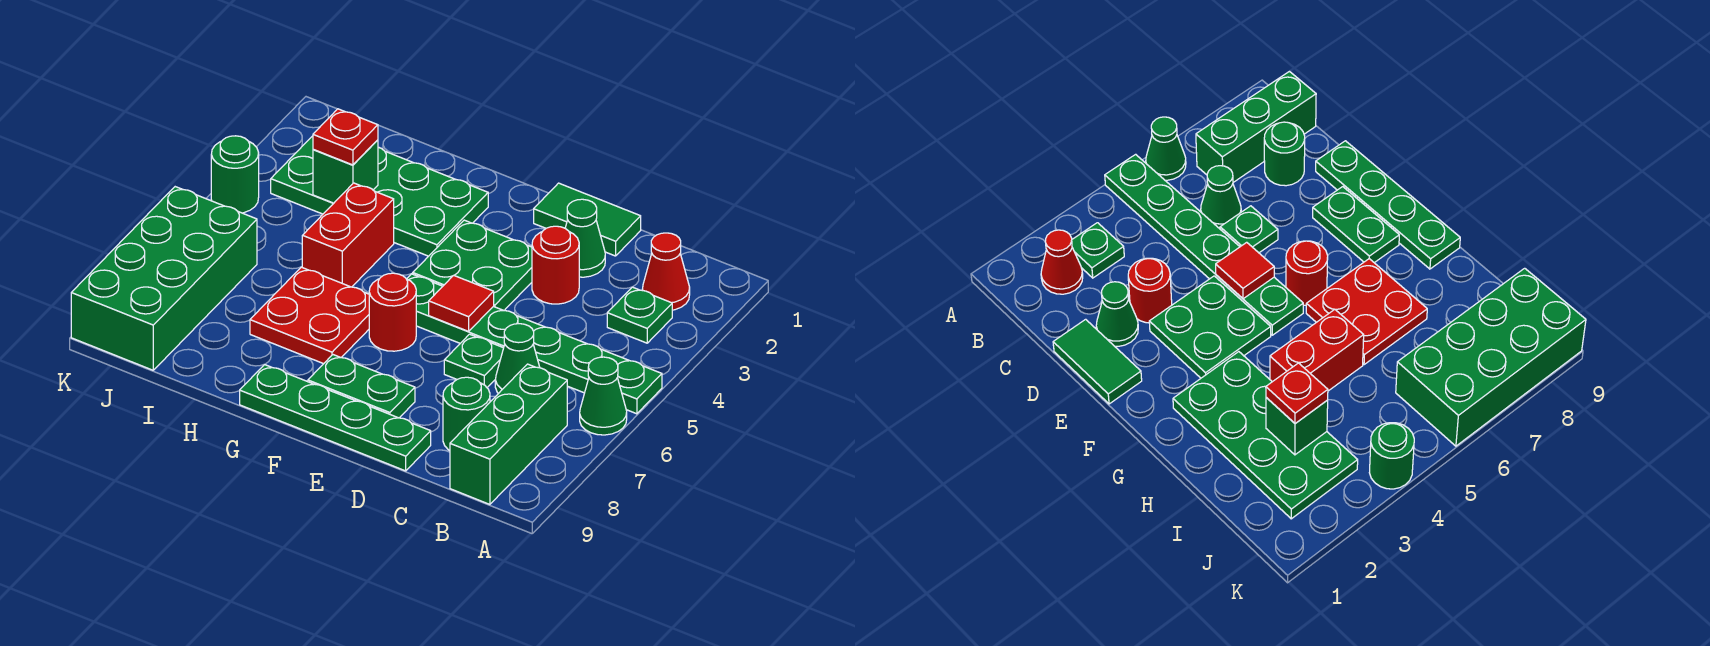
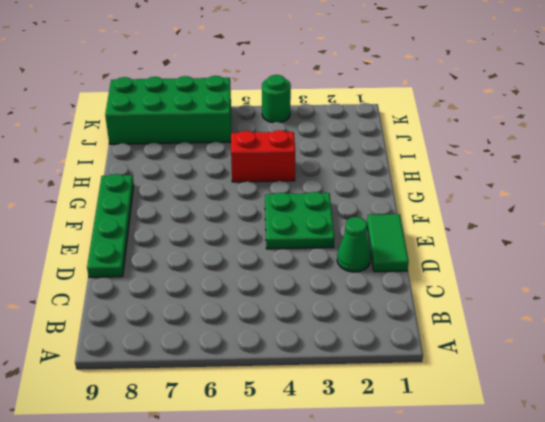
none -> green plate A5:F5 level 1
none -> green cone A6 level 1
none -> red cone B2 level 1

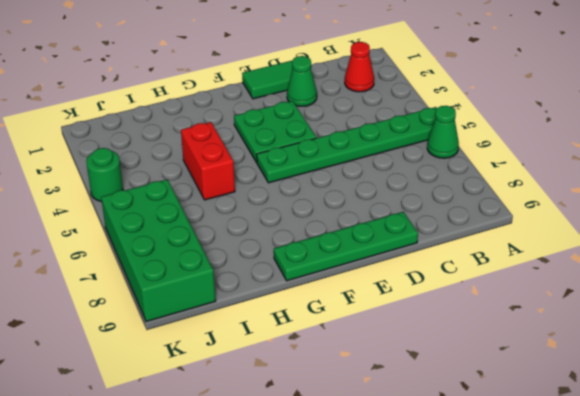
none -> green plate B3 level 1
none -> green brick B7:B9 level 1
none -> green cone C6 level 1

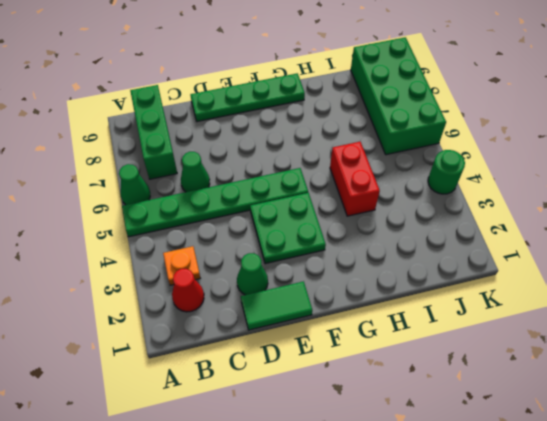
orange plate B3 level 1 -> green plate B3 level 1
none -> green round brick C8 level 1
none -> red round brick D3 level 1
none -> green plate D6 level 1

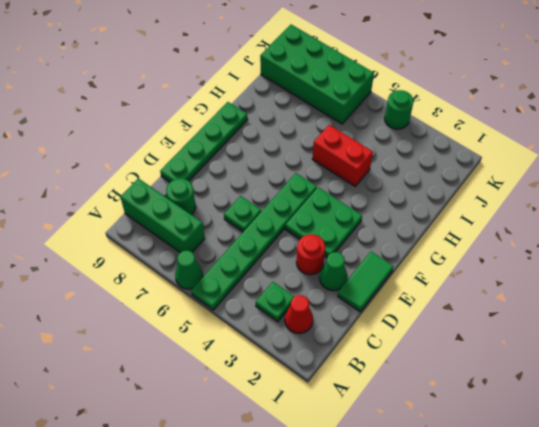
none -> green cone C6 level 1
none -> green plate E8:F8 level 1
none -> red round brick F6 level 1

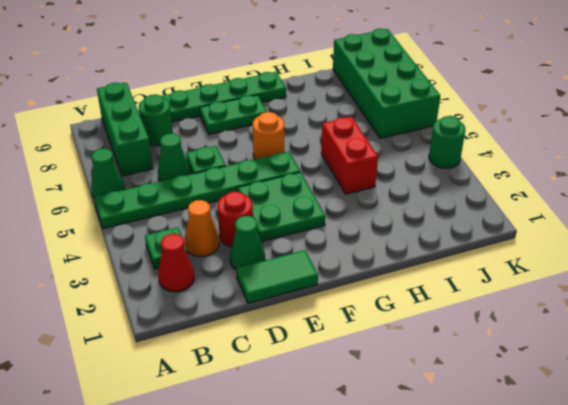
orange cone C3 level 1 -> none
orange round brick F6 level 1 -> red round brick F6 level 1
none -> green plate G2:J3 level 1
none -> red plate G6:H7 level 1
none -> red tile E5 level 2

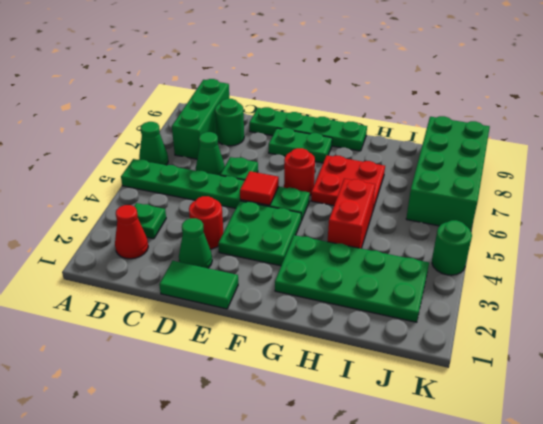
none -> green brick I3 level 2
none -> red plate I3 level 3

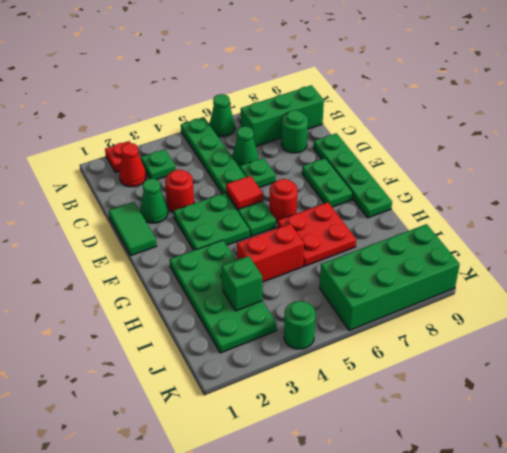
red plate A2 level 1 -> red plate I3 level 3

